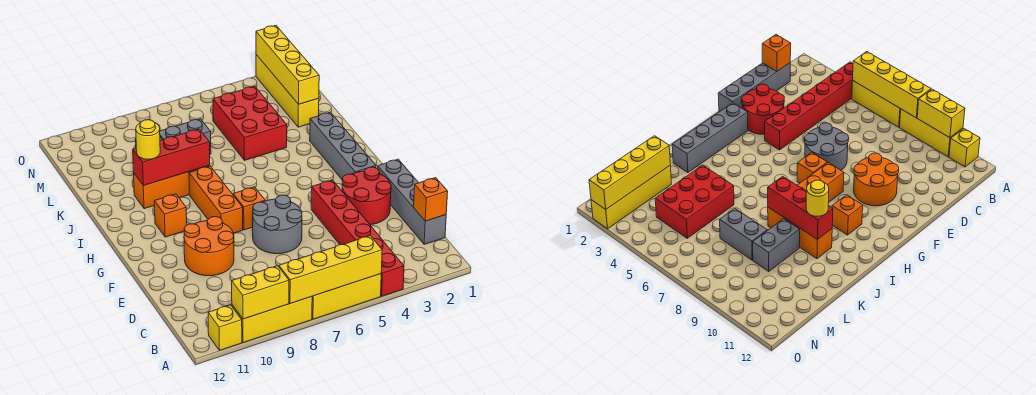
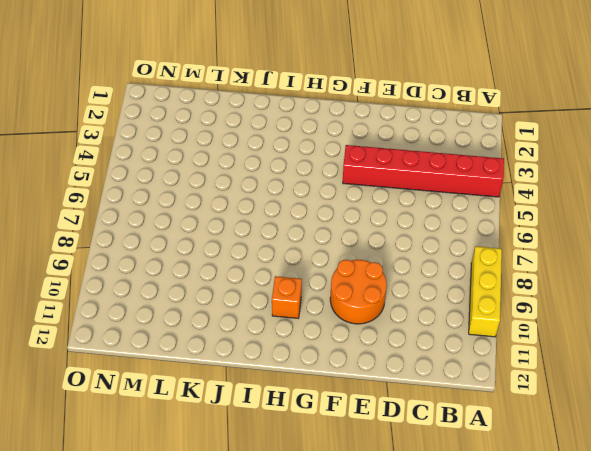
none -> yellow brick A5:A7 level 1
none -> yellow brick A11 level 1
none -> grey brick C1:F1 level 1

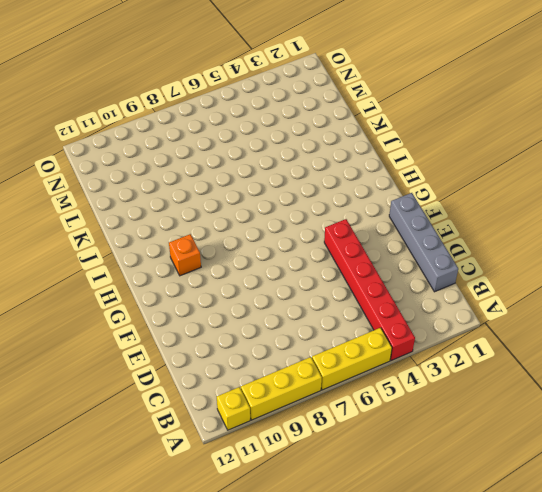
none -> red round brick E2:F3 level 1
none -> grey round brick E6:F7 level 1
none -> orange round brick E9:F10 level 1

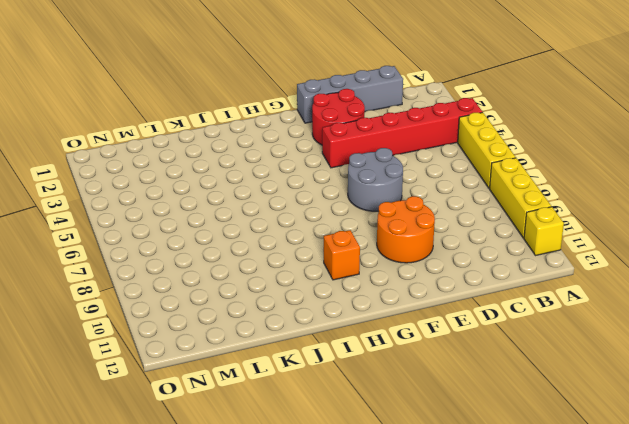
none -> grey brick G2:J2 level 1
none -> orange brick G7 level 1
none -> orange brick G8:I8 level 1

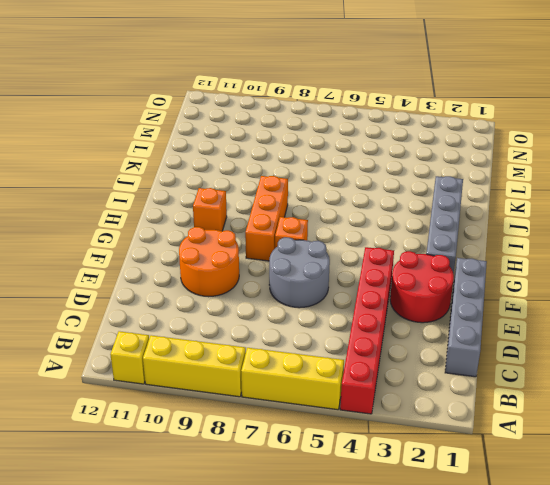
none -> orange brick J8:J10 level 1
none -> red brick K4:M5 level 1
none -> grey brick K9:L9 level 1

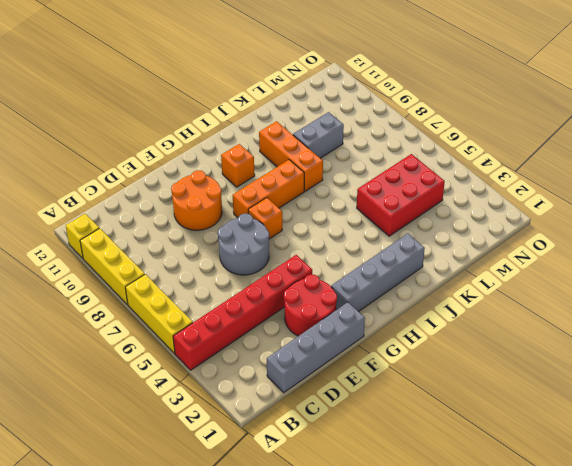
none -> yellow brick L2:O2 level 1
none -> grey brick L7:L8 level 1
none -> yellow brick A5:A8 level 2

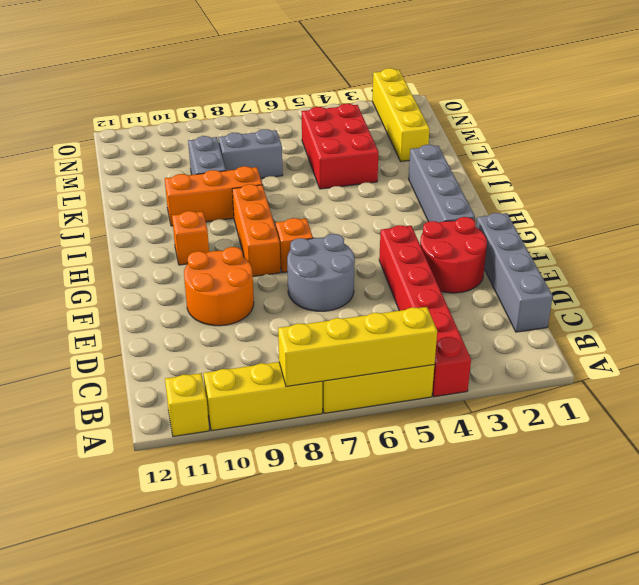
none -> yellow brick A9:A10 level 2
none -> orange brick C1 level 2
none -> red brick J8:J10 level 2

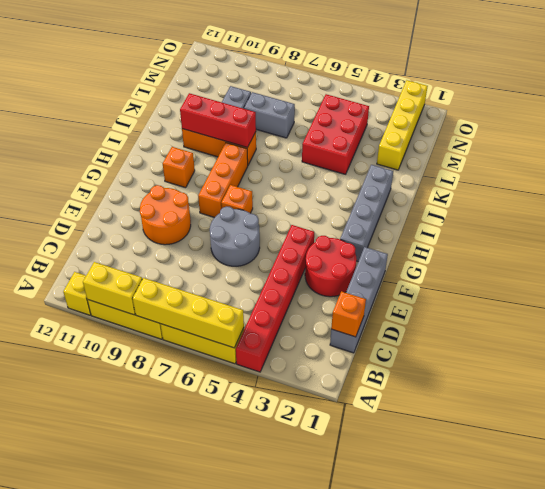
none -> yellow brick L2:O2 level 2
none -> yellow round brick J10 level 3

